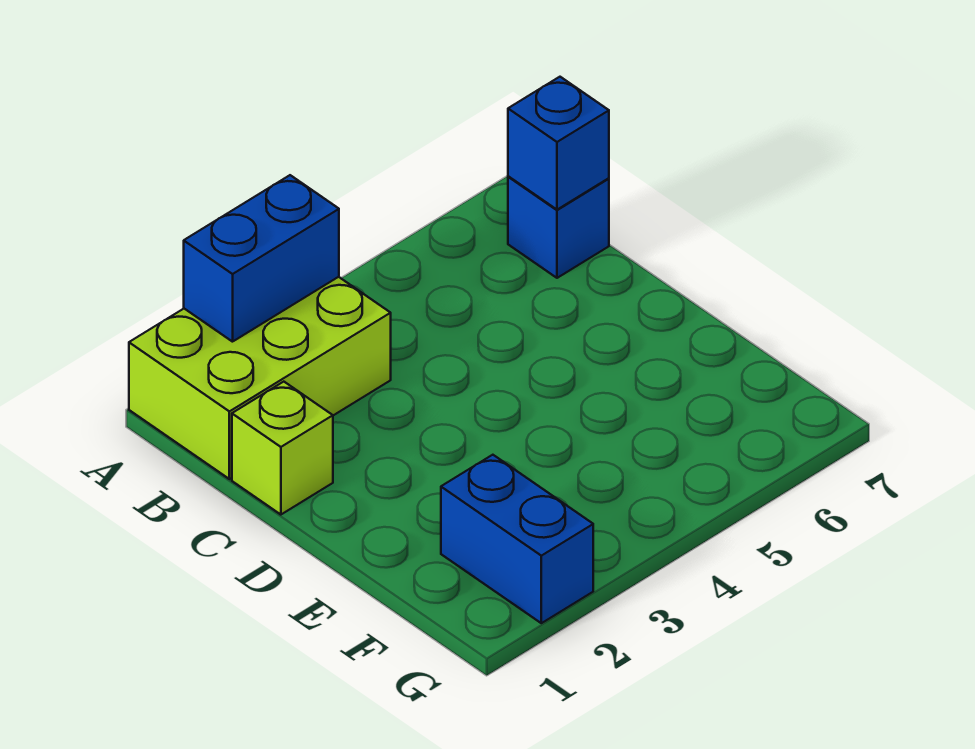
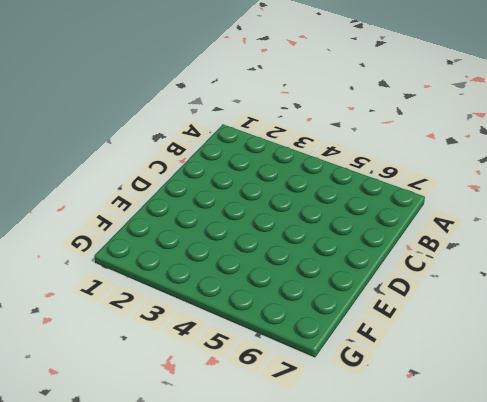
none -> lime brick A1:B3 level 1
none -> blue brick B7 level 1

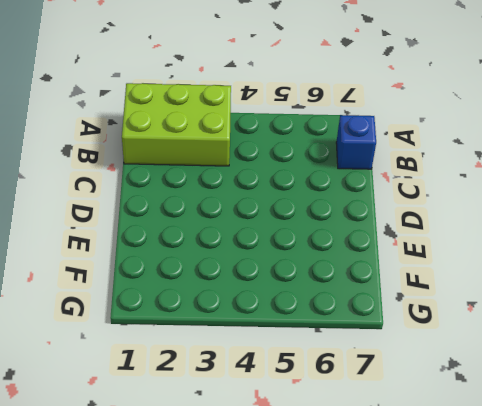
none -> lime brick C1 level 1
none -> blue brick F2:G2 level 1

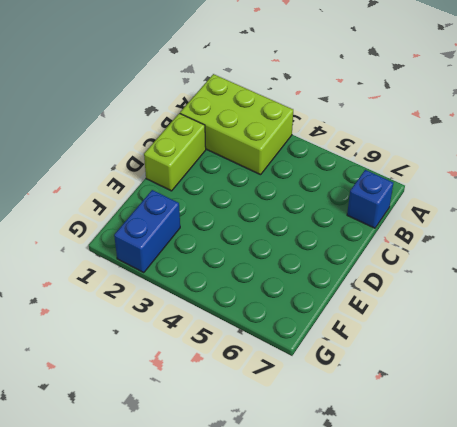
lime brick C1:D1 level 1 -> lime brick C1 level 1
none -> blue brick A2:A3 level 2
none -> blue brick B7 level 2

